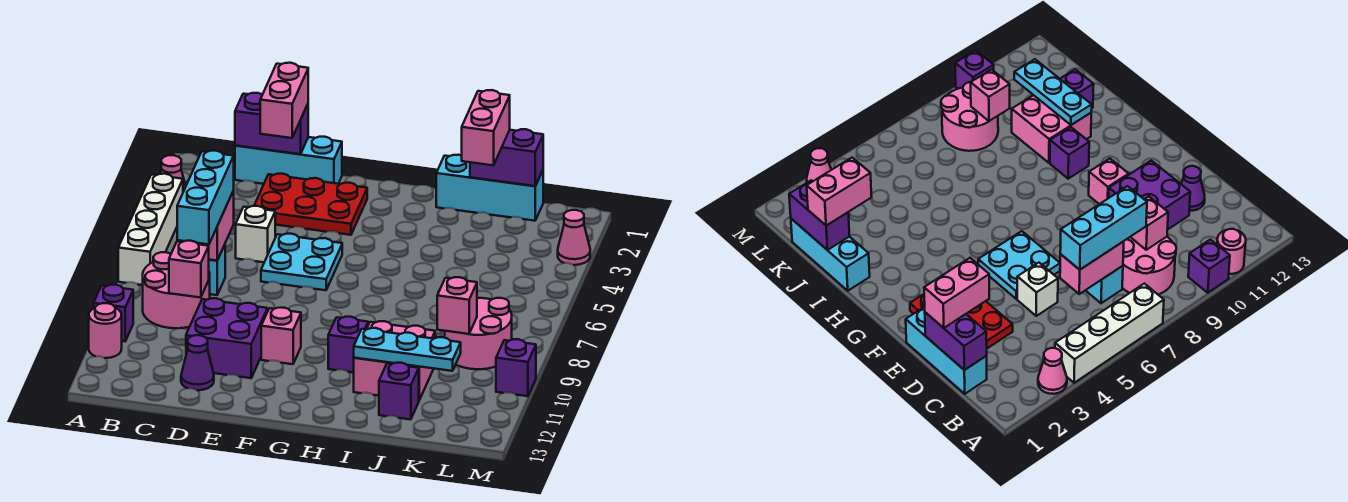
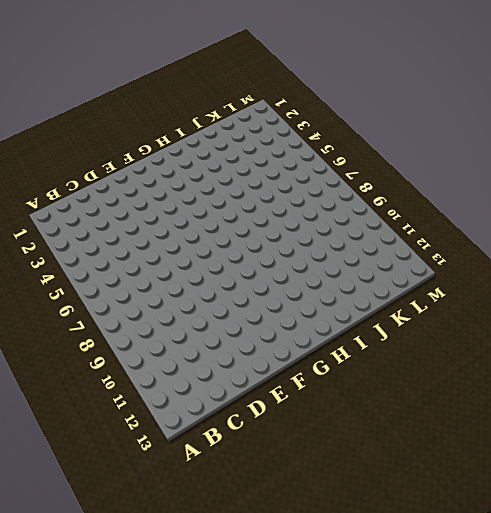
none -> pink cone A3 level 1
none -> white brick A4:A7 level 1
none -> purple brick A10 level 1

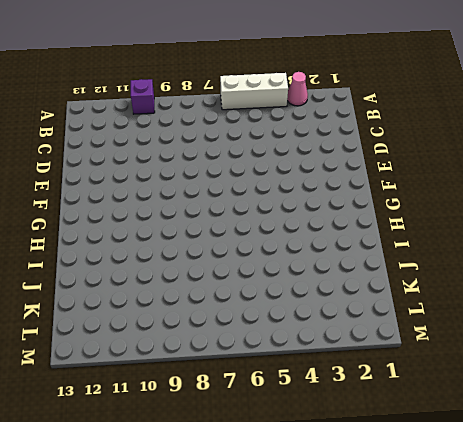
white brick A4:A6 level 1 -> white brick A4:A7 level 1
none -> pink round brick A11 level 1
none -> pink round brick B8:C9 level 1
none -> cyan brick C1:E1 level 1

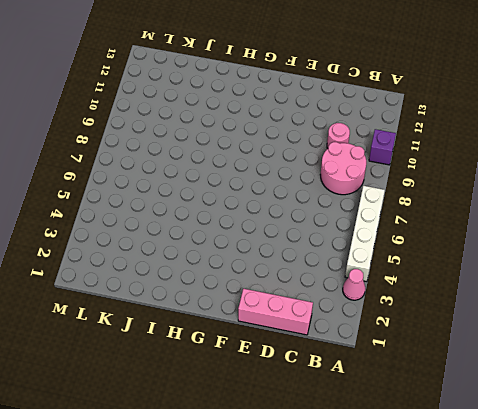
pink brick C1:E1 level 1 -> cyan brick C1:E1 level 1
pink round brick C10 level 1 -> pink round brick A11 level 1
none -> cyan brick C7 level 1
none -> red plate D2:F3 level 1
none -> white brick D5 level 1

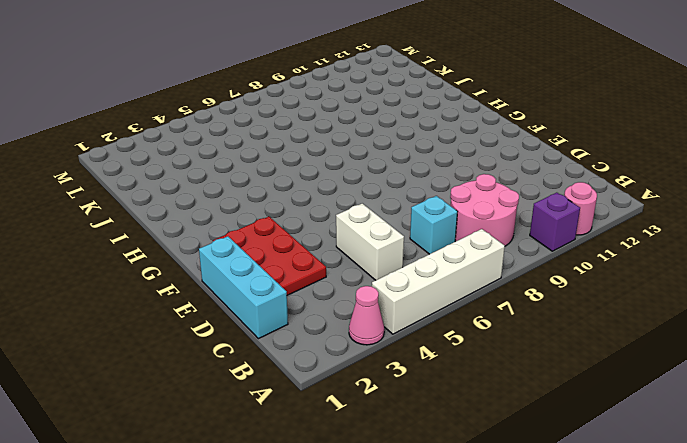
white brick C5:D5 level 1 -> white brick D5 level 1
none -> purple brick D10:E11 level 1
none -> purple cone D12 level 1
none -> cyan plate E5:F6 level 1

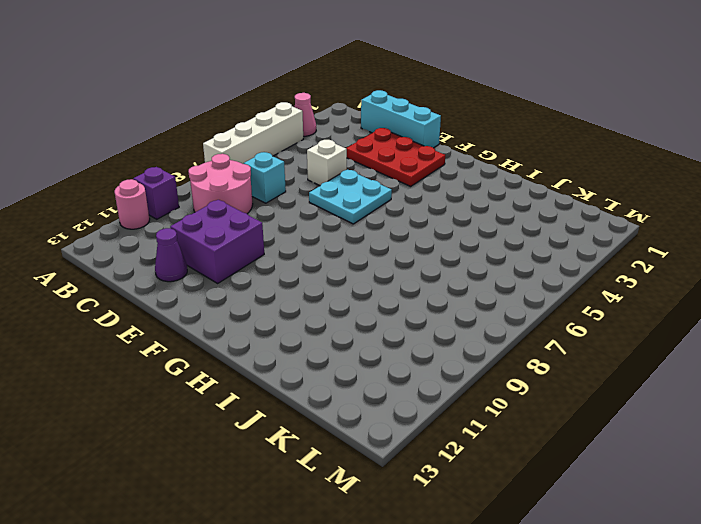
none -> pink brick F10 level 1
none -> purple brick H10 level 1
none -> cyan brick I1:K1 level 1

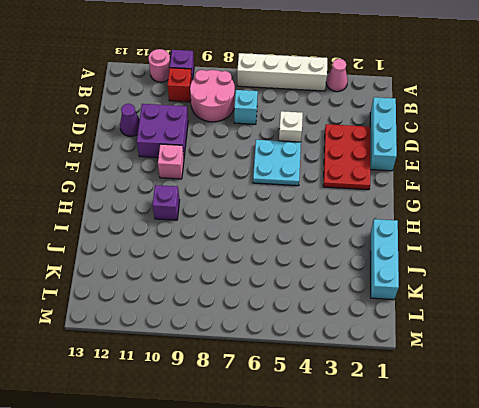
red brick B10 level 1 -> none
none -> pink brick I10:J11 level 1
none -> purple brick J12 level 1
none -> pink round brick K8:L9 level 1

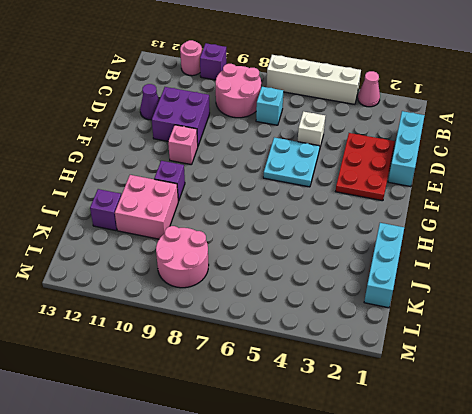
none -> pink cone M3 level 1
none -> purple brick M10 level 1
none -> purple brick C1:D1 level 2

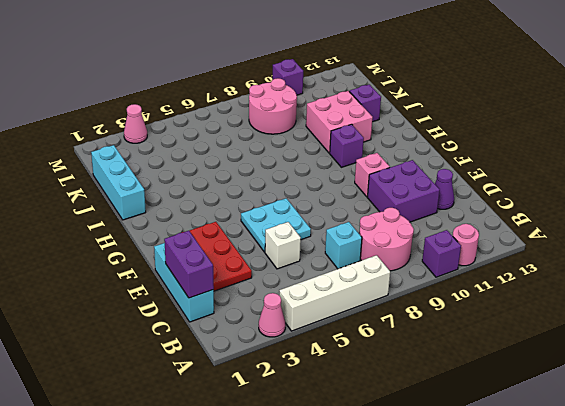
none -> pink brick C6:C7 level 2
none -> pink brick C9 level 2
none -> cyan plate I11:K11 level 2

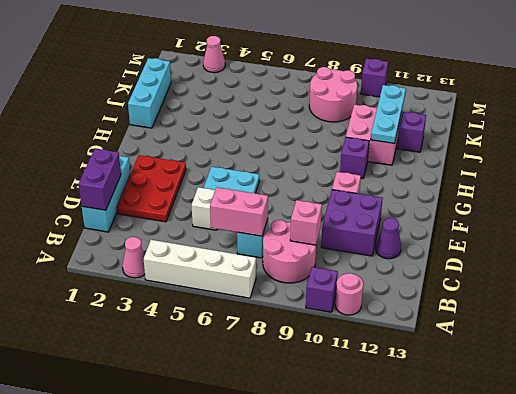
none -> purple brick J1:K1 level 2
none -> pink brick K9 level 2
none -> cyan brick C6:C8 level 3

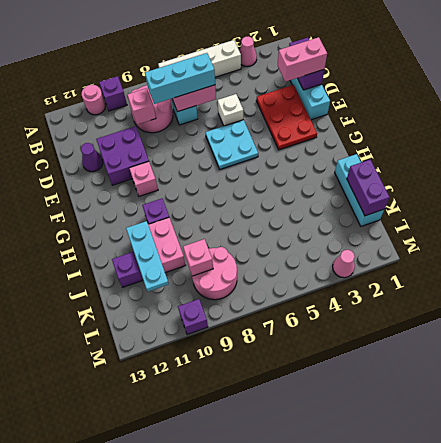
none -> pink brick J1:J2 level 3

